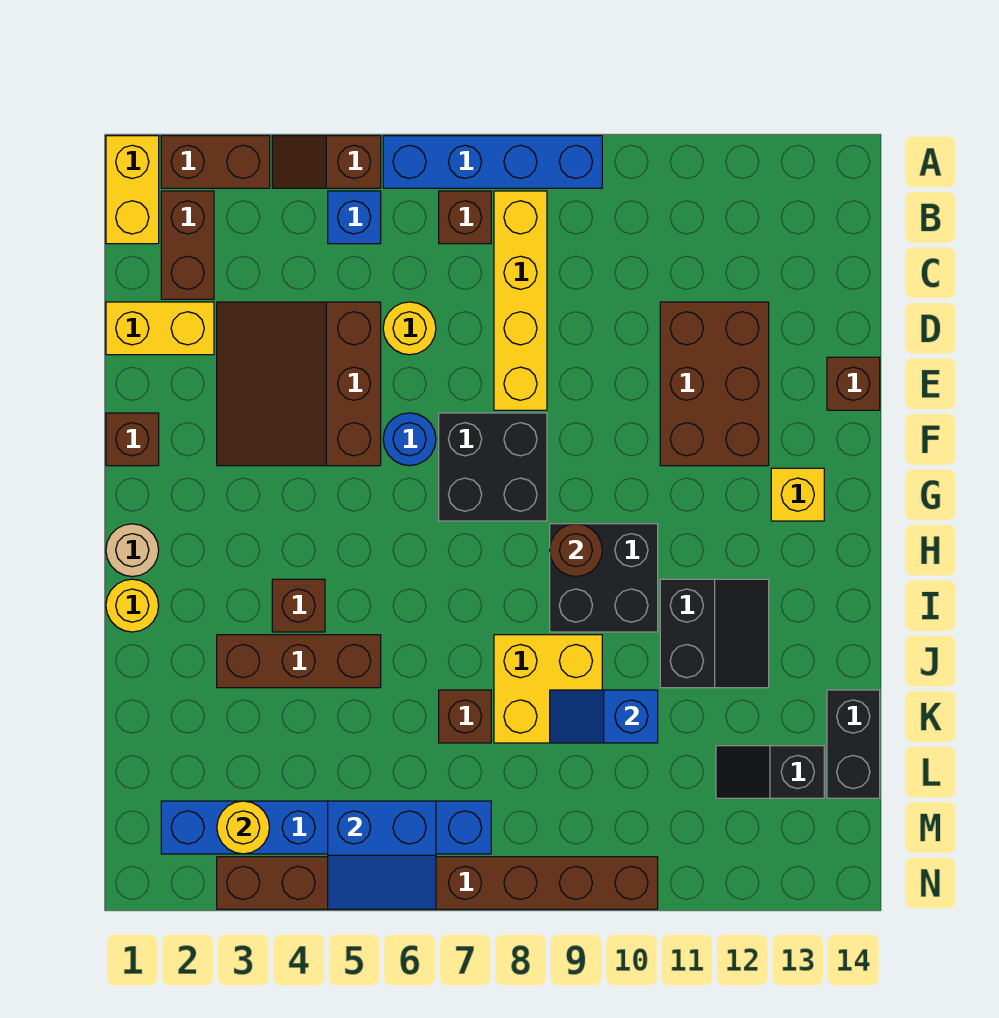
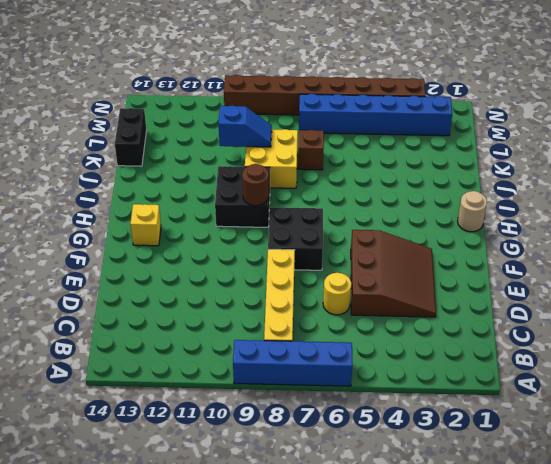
none -> yellow brick A1:B1 level 1
none -> brown brick A2:A3 level 1
none -> brown slope A4:A5 level 1 top 5
none -> brown brick B2:C2 level 1

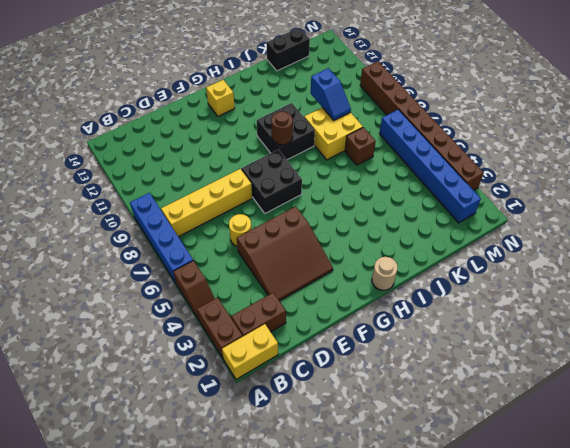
none -> blue brick B5 level 1
none -> brown brick B7 level 1
none -> yellow brick D1:D2 level 1
none -> brown brick D11:F12 level 1

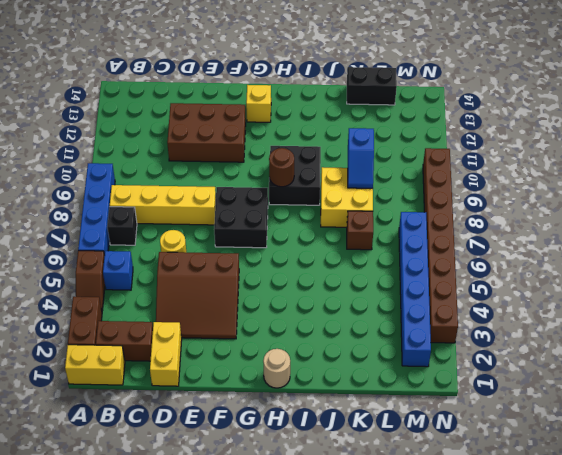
black brick B7 level 1 -> brown brick B7 level 1
none -> brown brick E14 level 1
none -> brown brick F1 level 1
none -> blue round brick F6 level 1
none -> yellow round brick I1 level 1

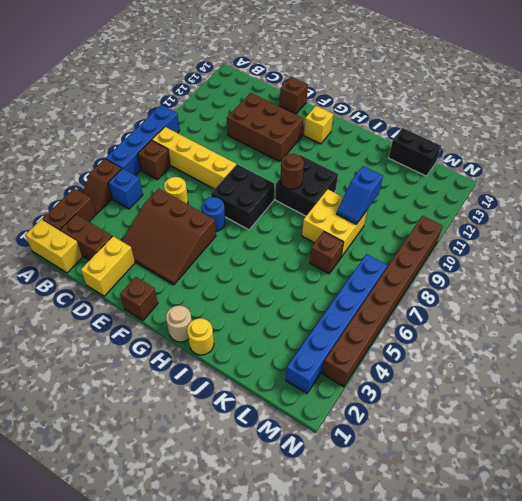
none -> brown brick I4 level 1
none -> black slope I11:J12 level 1 top 11
none -> brown brick J3:J5 level 1
none -> black slope L12:L13 level 1 top 13

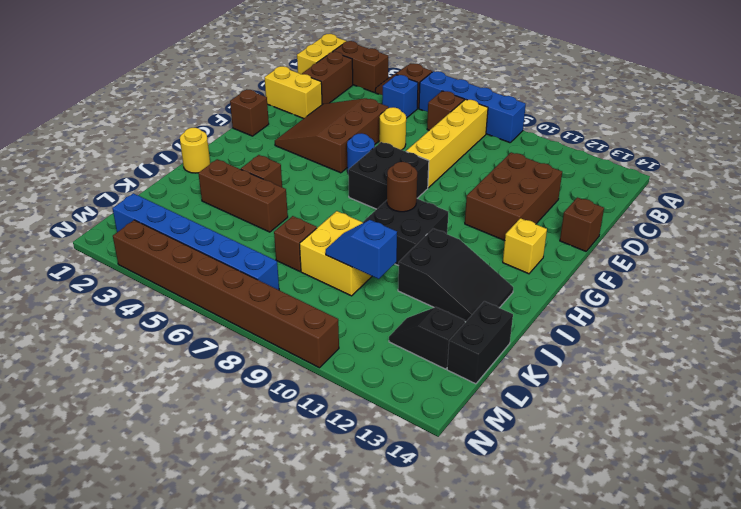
black slope I11:J13 level 1 top 11 -> black slope I11:J12 level 1 top 11
none -> tan round brick H1 level 1
none -> yellow round brick M3 level 2
none -> blue slope M5:N6 level 2 top M

